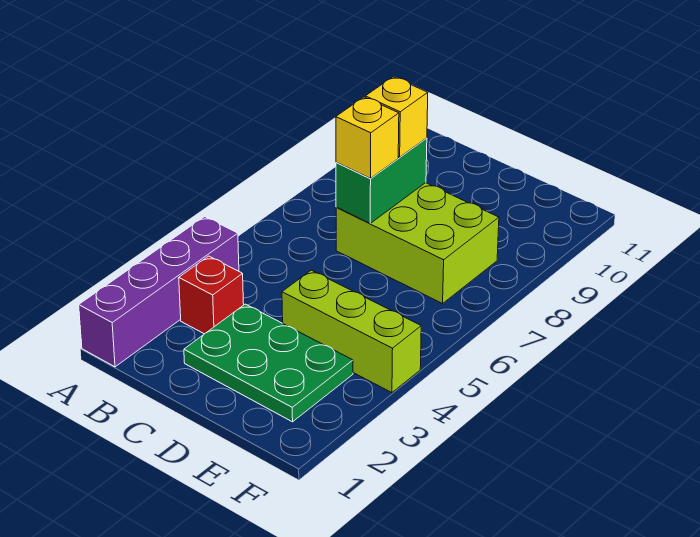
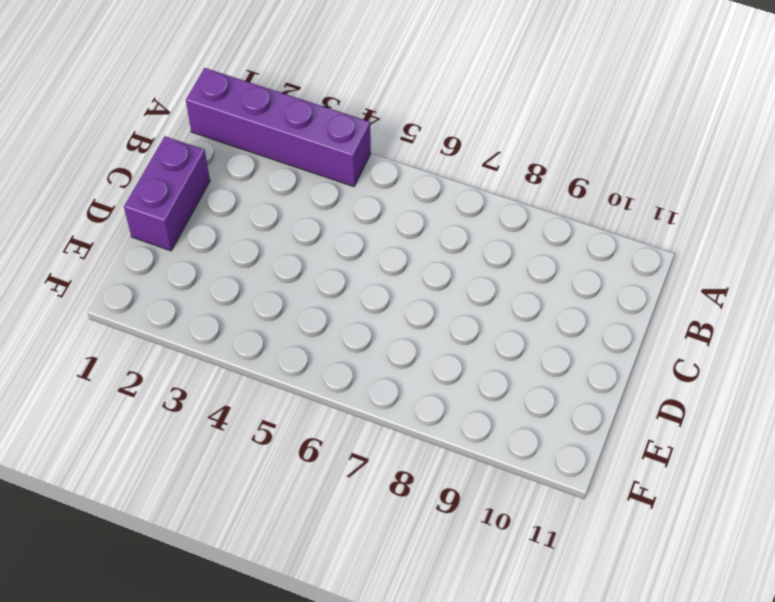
purple brick C1:D1 level 1 -> none
none -> red brick B3 level 1
none -> green plate C2:E3 level 1

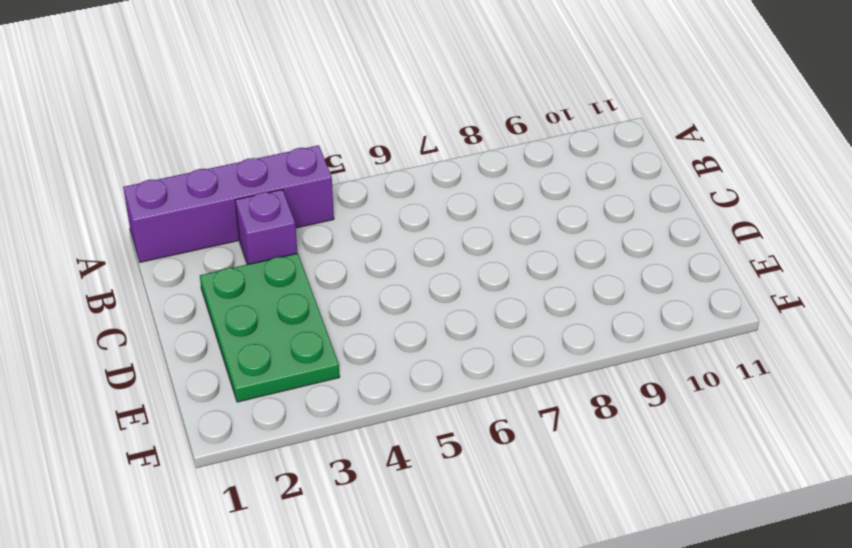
purple brick B3 level 1 -> red brick B3 level 1
none -> lime brick C7:E8 level 1
none -> lime brick D4:F4 level 1

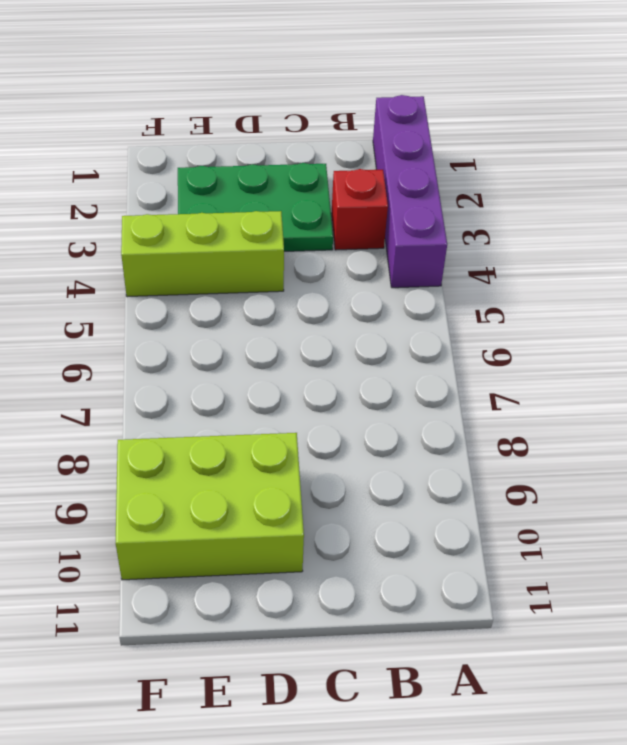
lime brick D9:F10 level 1 -> lime brick C7:E8 level 1
none -> green brick C7:C8 level 2
none -> yellow brick C7 level 3

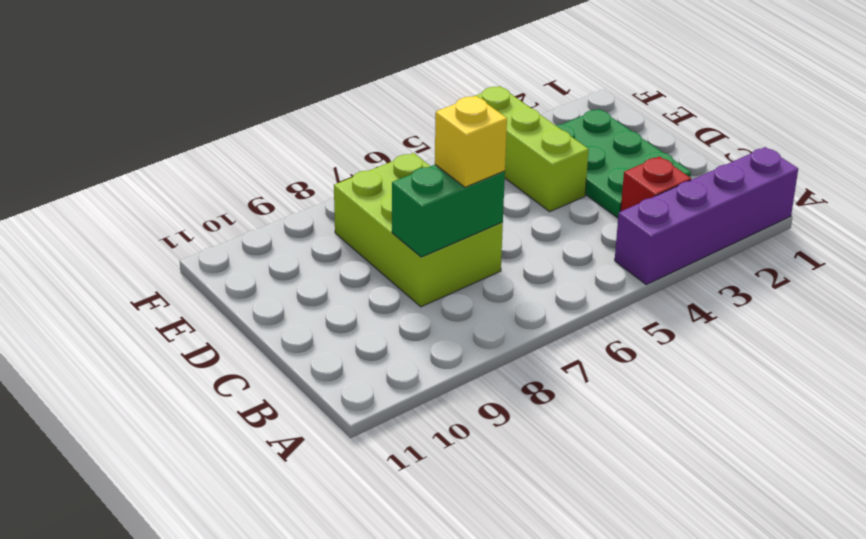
none -> yellow brick C8 level 3

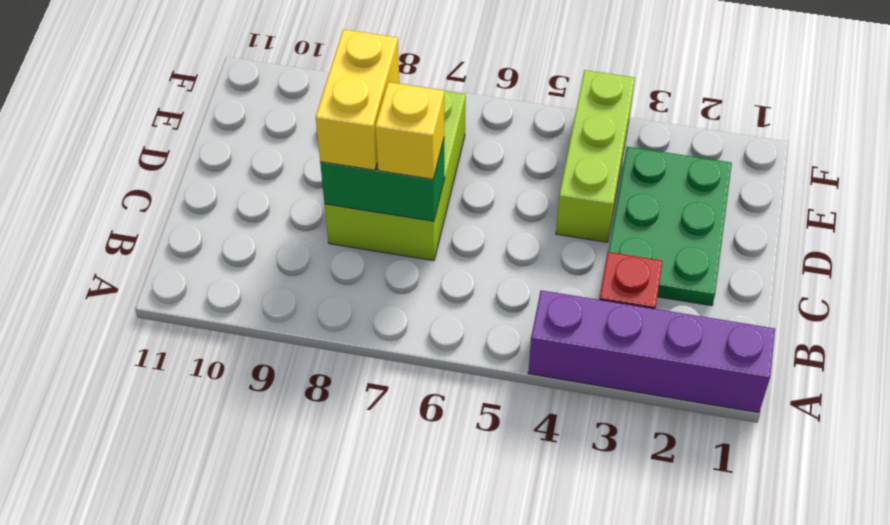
yellow brick C8:D8 level 3 -> yellow brick C8 level 3

